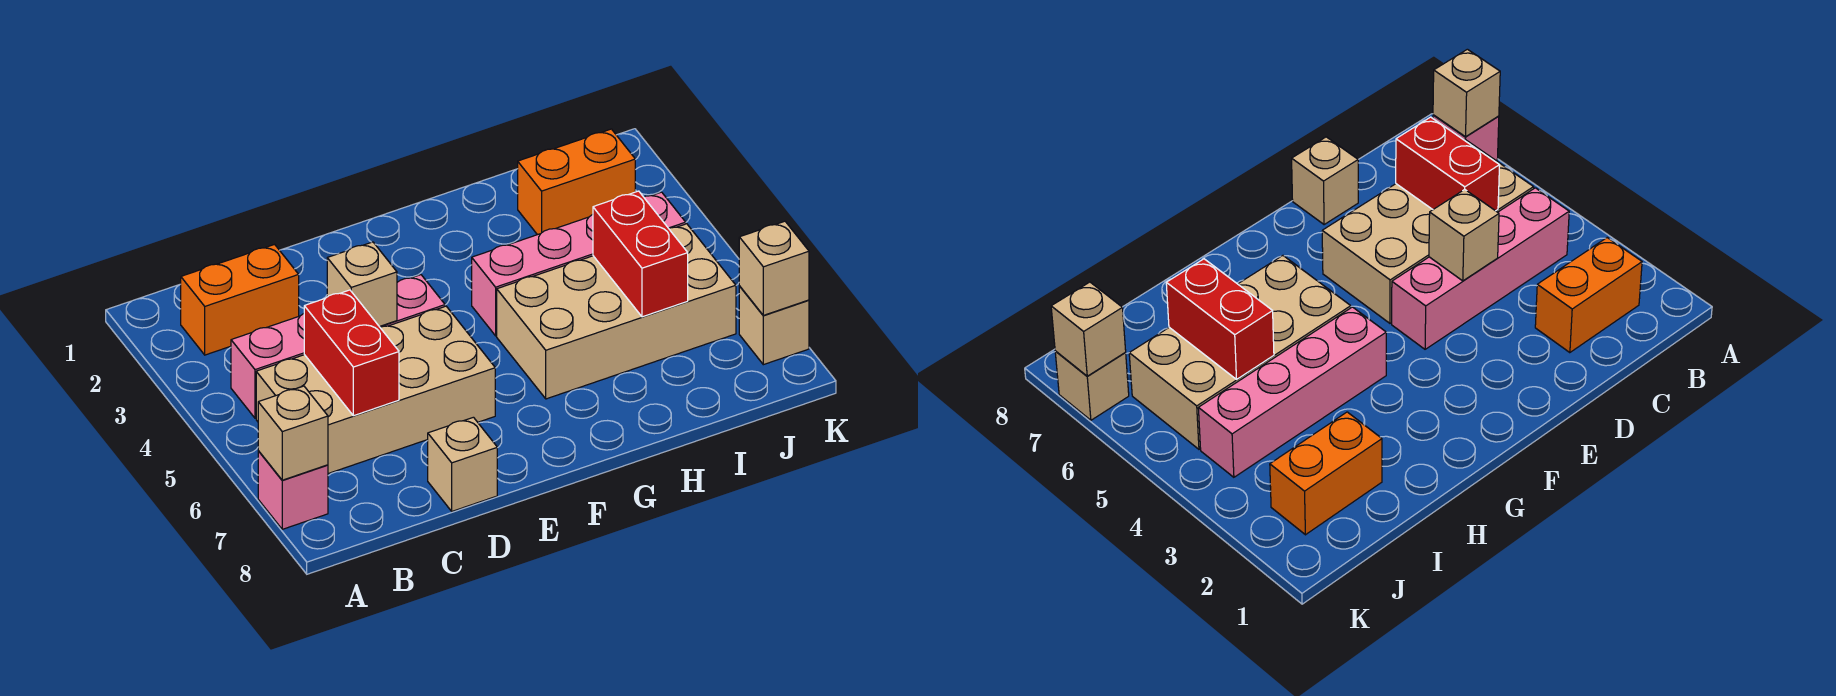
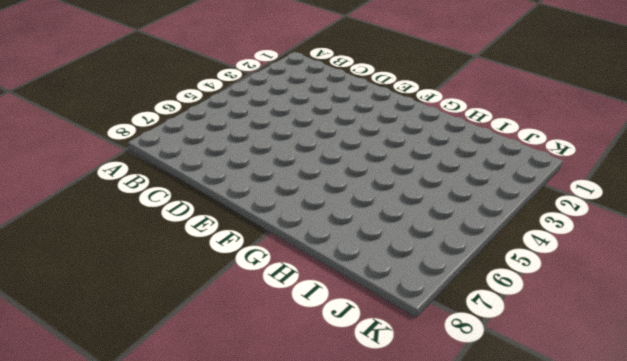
none -> pink brick A7 level 1
none -> orange brick B2:C2 level 1
none -> pink brick B4:E4 level 1

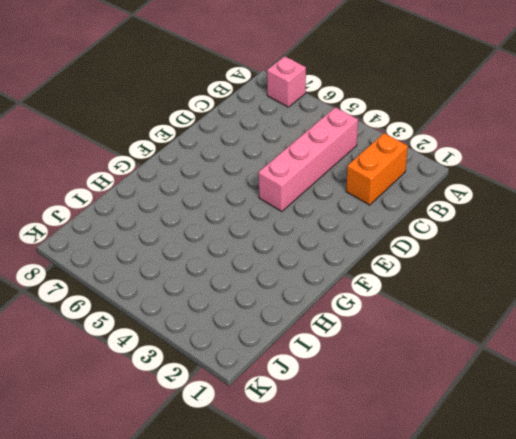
none -> tan brick B5:E6 level 1
none -> tan brick D8 level 1
none -> pink brick G4:J4 level 1

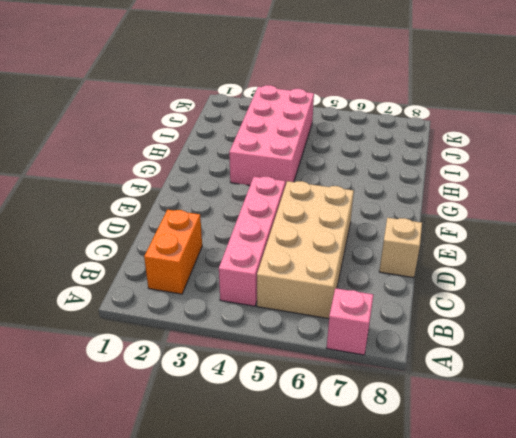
pink brick G3:J4 level 1 -> pink brick G4:J4 level 1
none -> tan brick G5:J6 level 1
none -> orange brick I2:J2 level 1
none -> tan brick K7 level 1

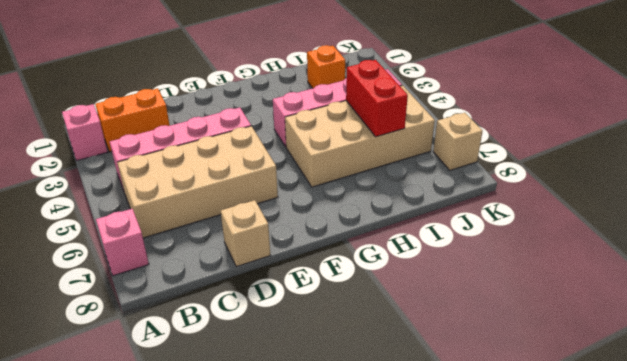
pink brick A2 level 1 -> none
orange brick I2 level 1 -> orange brick I2:J2 level 1
none -> tan brick A7 level 2
none -> red brick C5:C6 level 2
none -> tan brick D4 level 2

